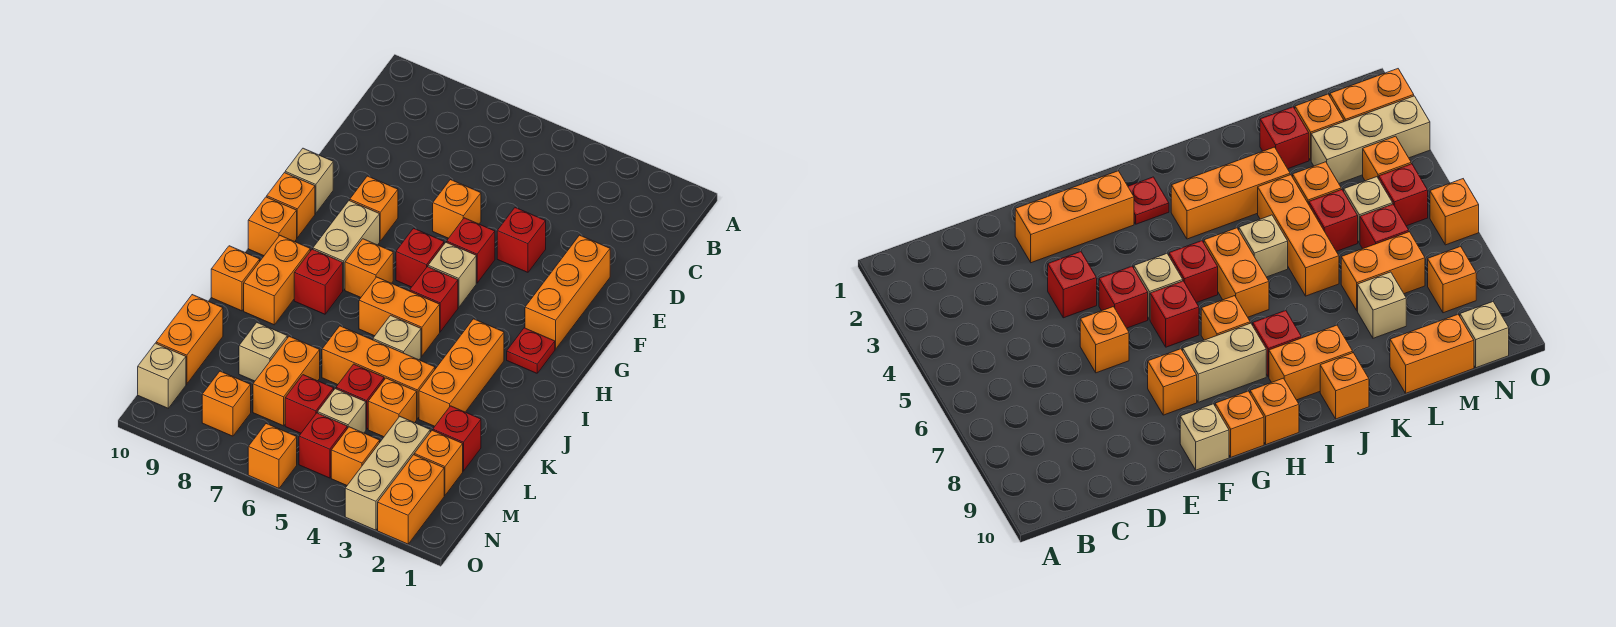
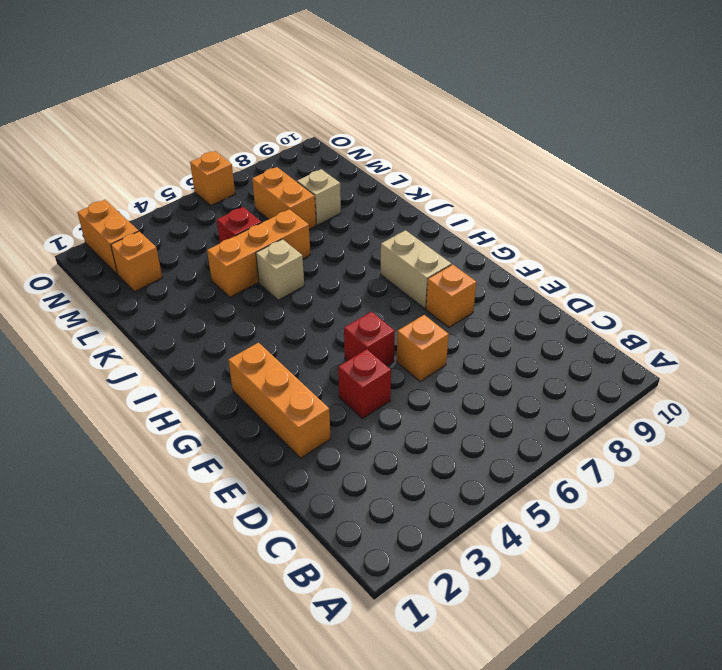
none -> tan brick F10 level 1
none -> tan brick G5 level 1
none -> red brick G6 level 1
none -> orange brick G10 level 1

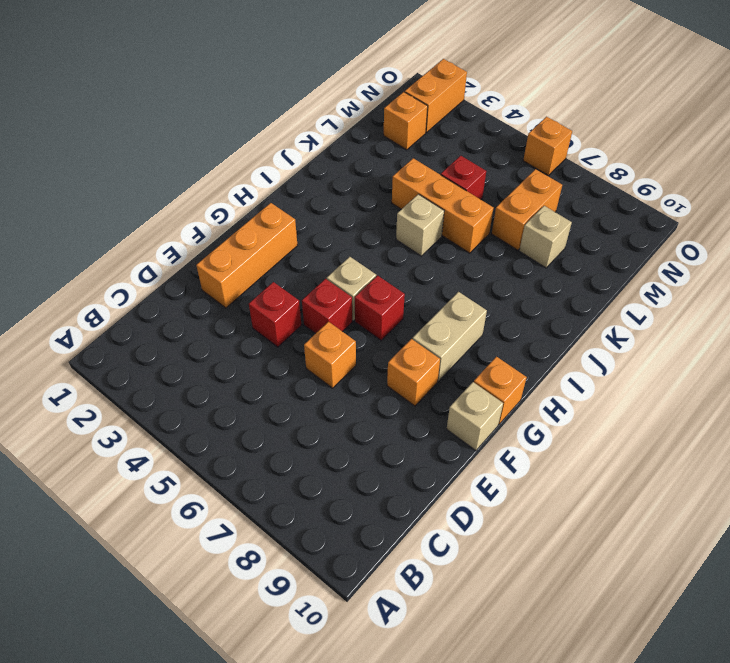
none -> red plate H2 level 1
none -> red brick H5 level 1
none -> orange brick H7 level 1
none -> orange brick H10 level 1

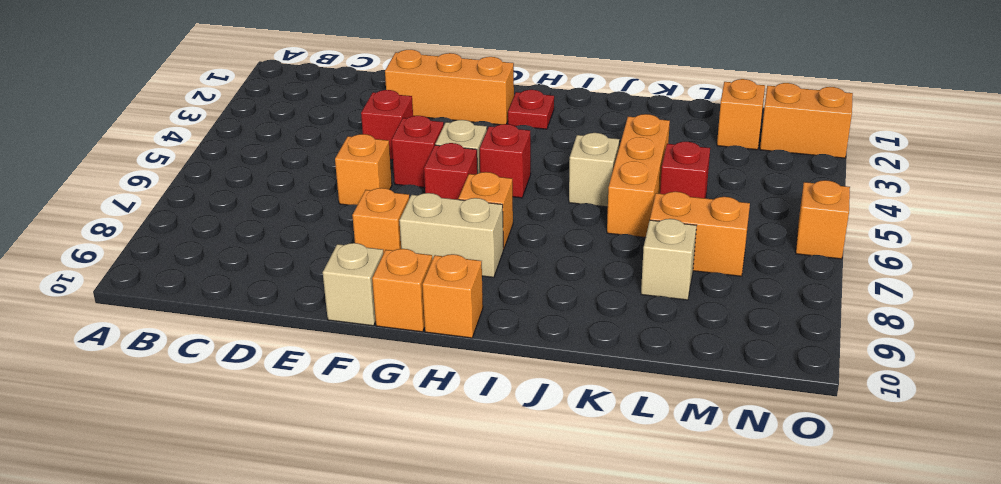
none -> orange brick I3:K3 level 1
none -> orange brick I5:I6 level 1
none -> red brick I8 level 1
none -> orange brick I9:J9 level 1

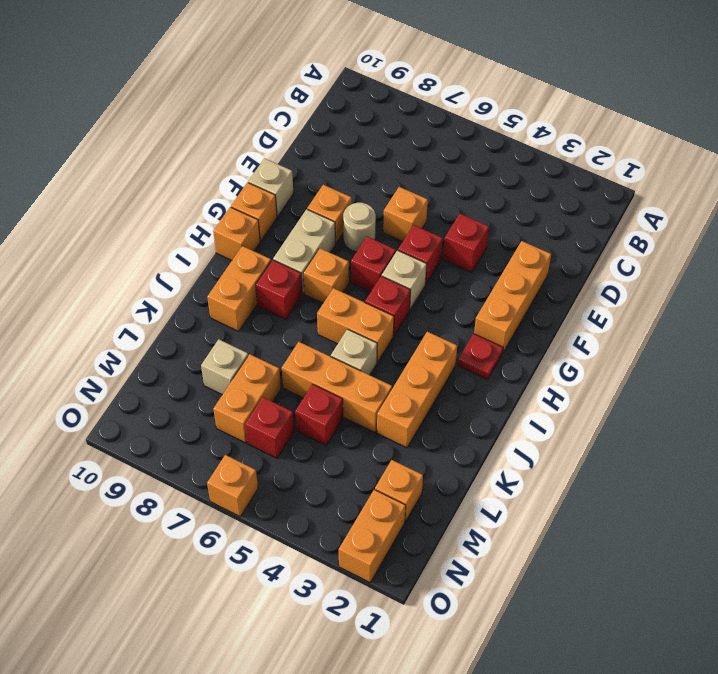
tan round brick F7 level 1 -> none
none -> orange brick J10 level 1
none -> red brick L2 level 1
none -> orange brick L4 level 1
none -> orange brick L10:M10 level 1

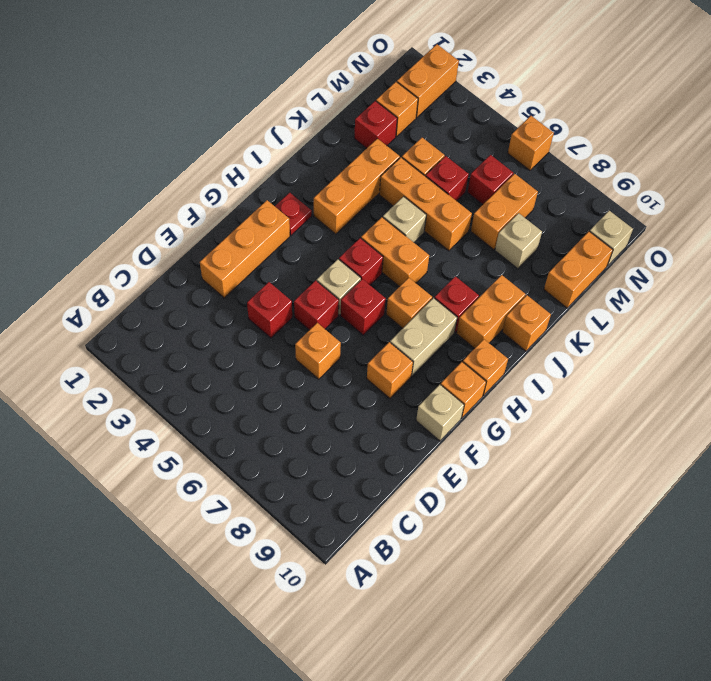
none -> tan brick M3:O3 level 1
none -> tan brick M5 level 1
none -> orange brick N4 level 1
none -> red brick N5 level 1

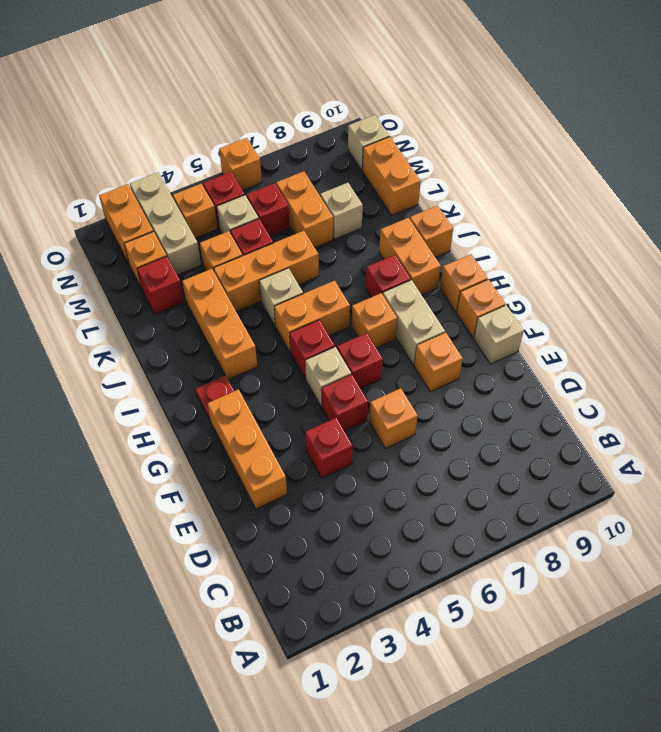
none -> orange brick N8 level 1

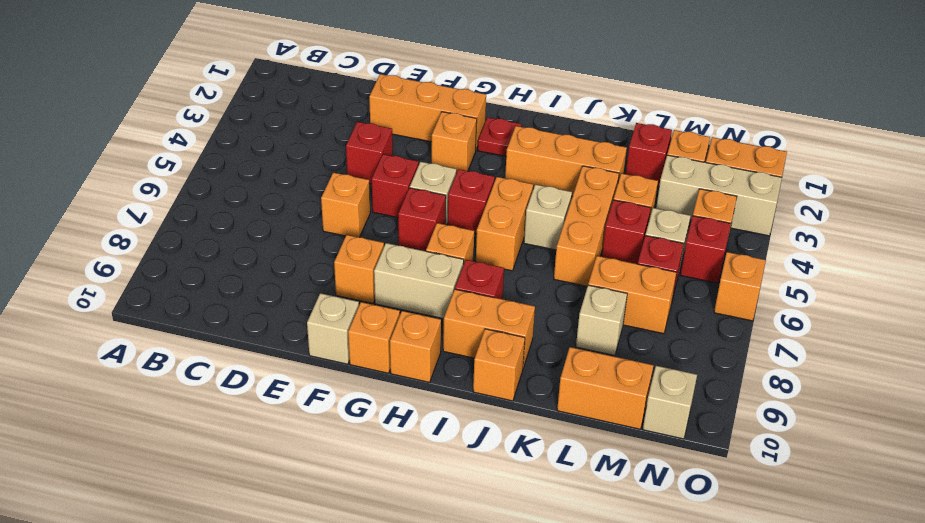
orange brick G3 level 1 -> orange brick N8 level 1

